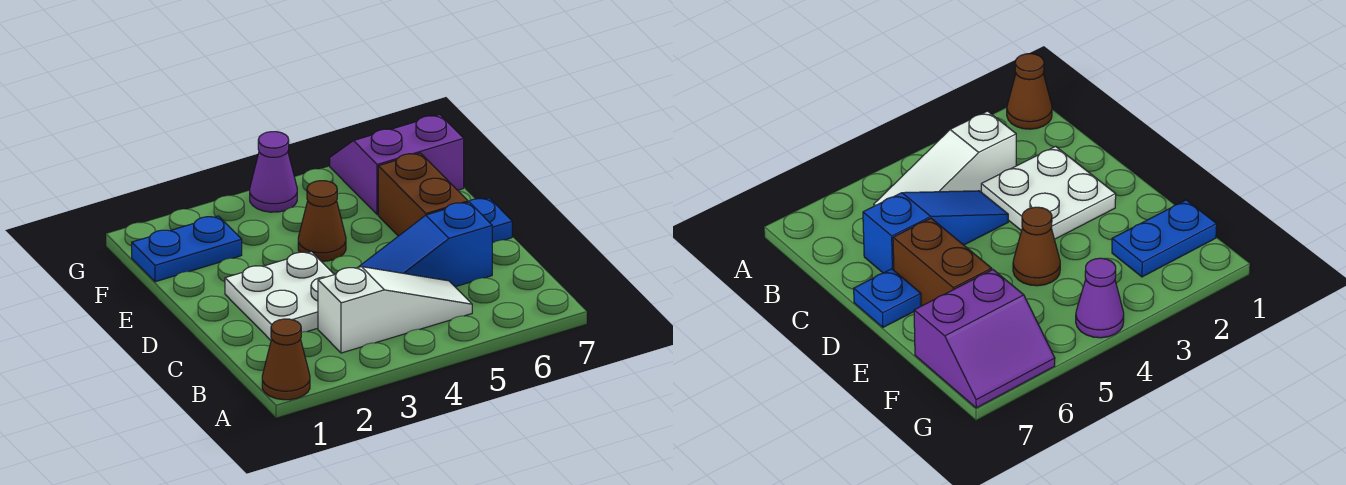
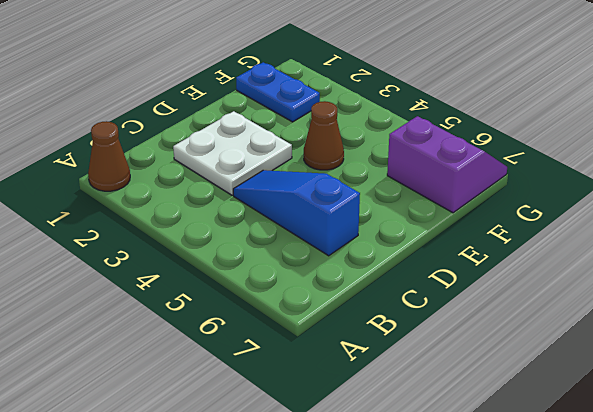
none -> white slope B3:B5 level 1 top 3
none -> brown brick D6:E6 level 1

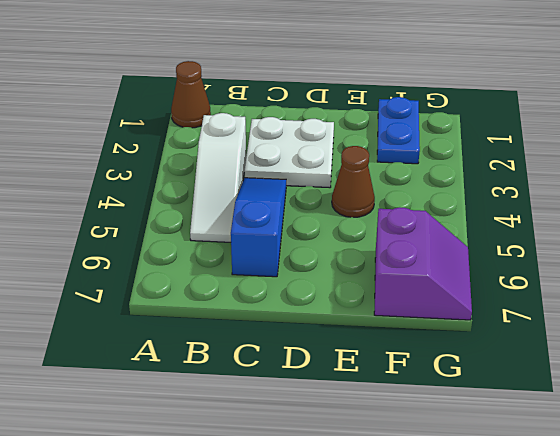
none -> brown brick D6:E6 level 1
none -> blue plate D7 level 1

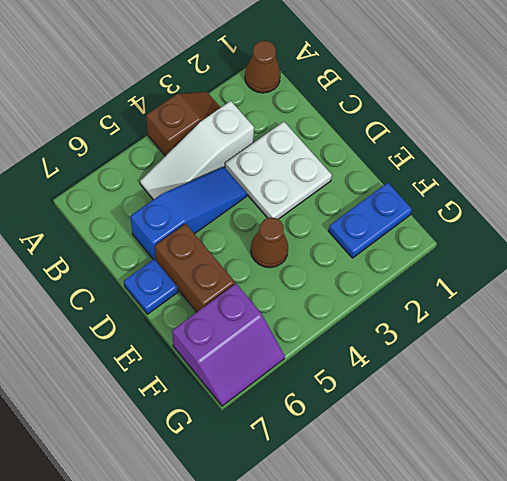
brown slope A3:A4 level 1 top 4 -> none
none -> purple cone G4 level 1

